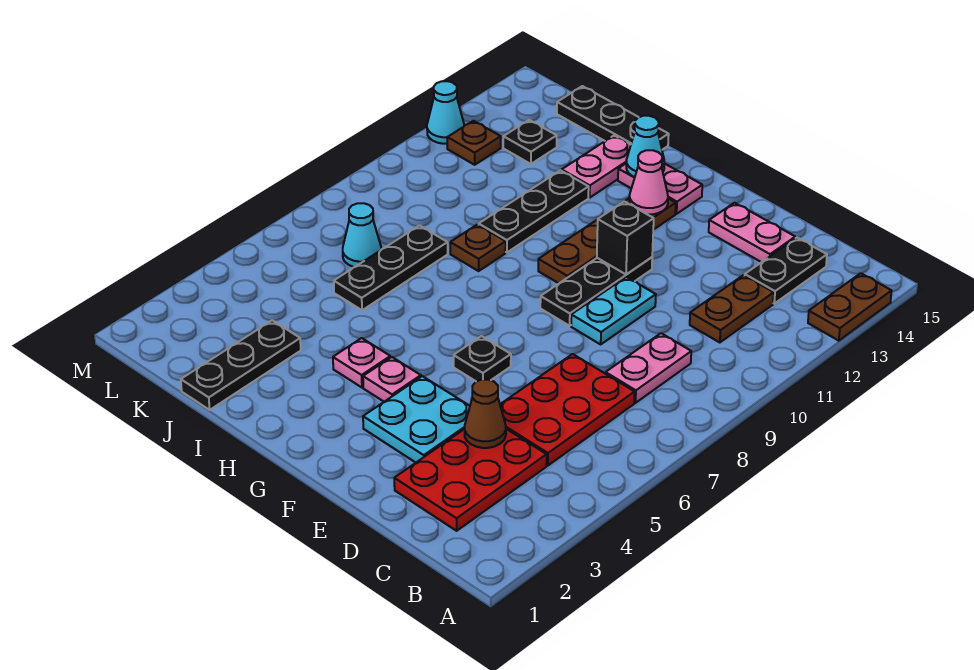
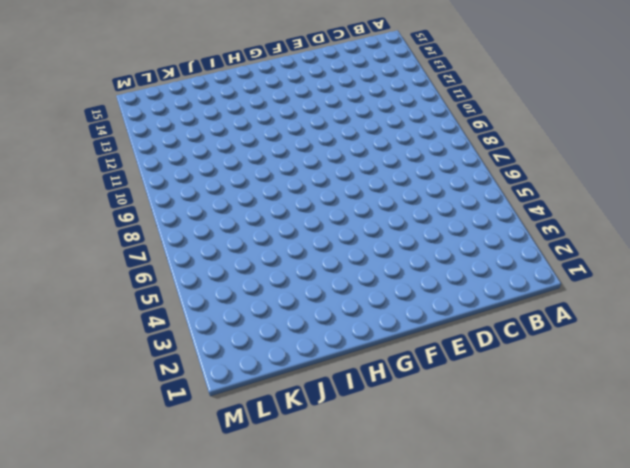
none -> brown plate A13:A14 level 1
none -> red plate C2:D4 level 1
none -> red plate C5:D7 level 1

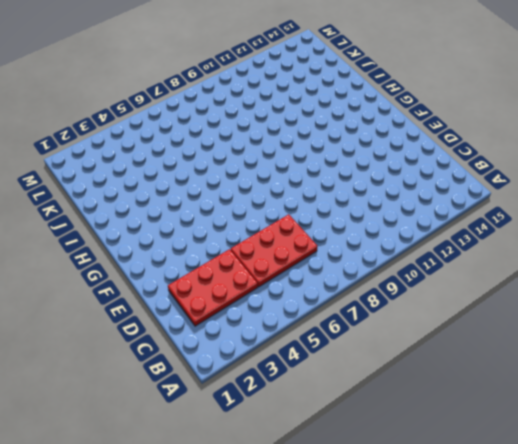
none -> brown plate A13:A14 level 1
none -> pink plate C8:C9 level 1
none -> brown plate C11:C12 level 1

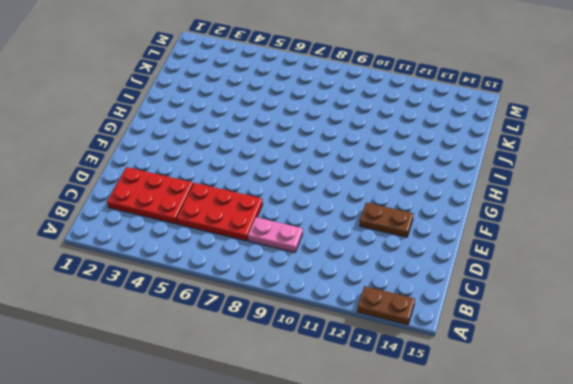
brown plate E12:E13 level 1 -> brown plate C11:C12 level 1
none -> black plate C13:C14 level 1
none -> pink plate D14:E14 level 1
none -> cyan plate E3:F4 level 1

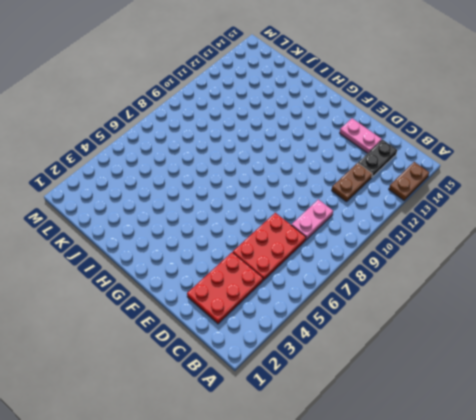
none -> cyan plate E3:F4 level 1
none -> cyan plate E9:E10 level 1
none -> black plate F6 level 1

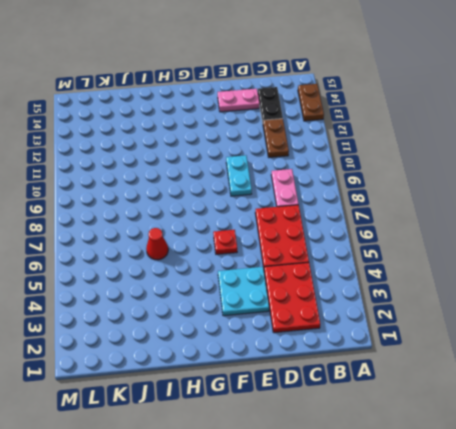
red plate F6 level 1 -> black plate F6 level 1
red cone I6 level 1 -> none
none -> black plate F9:F11 level 1
none -> pink plate G4 level 1
none -> brown plate G10:G13 level 1

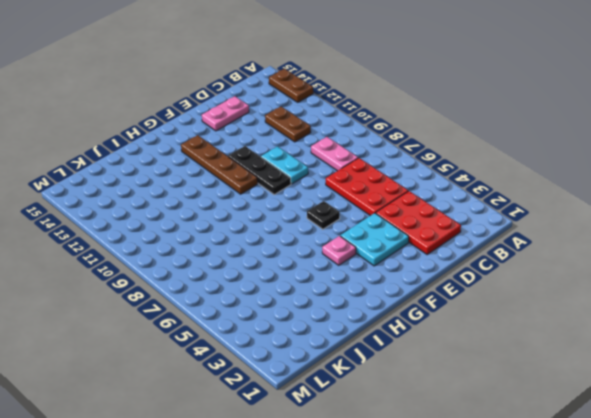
none -> black plate C13:C14 level 1
none -> pink plate G14:H14 level 1
none -> pink plate H4 level 1

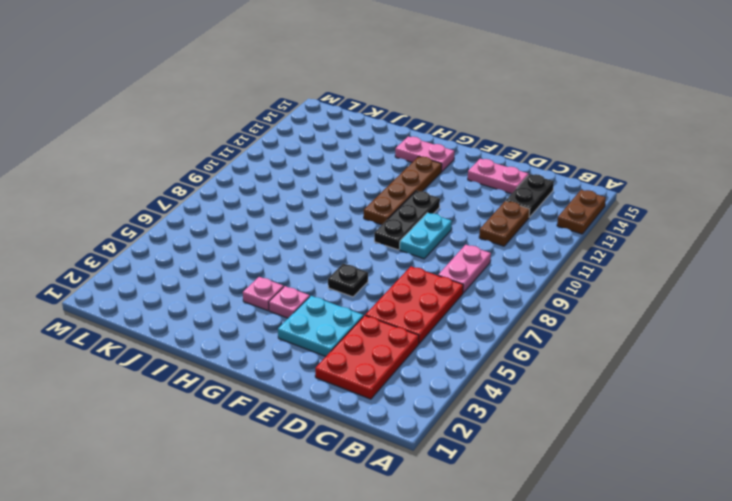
none -> brown plate I9 level 1
none -> black plate I10:I12 level 1
none -> pink plate I13:I14 level 1

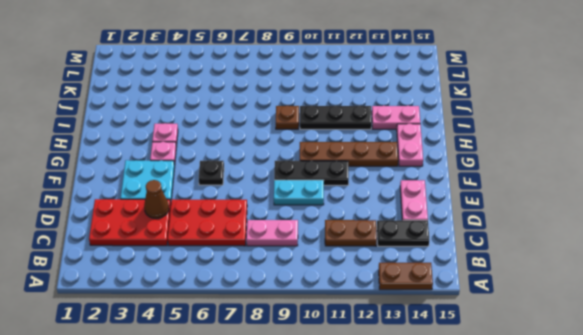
none -> black plate I15:K15 level 1
none -> black plate J1:J3 level 1
none -> black plate J6:J8 level 1

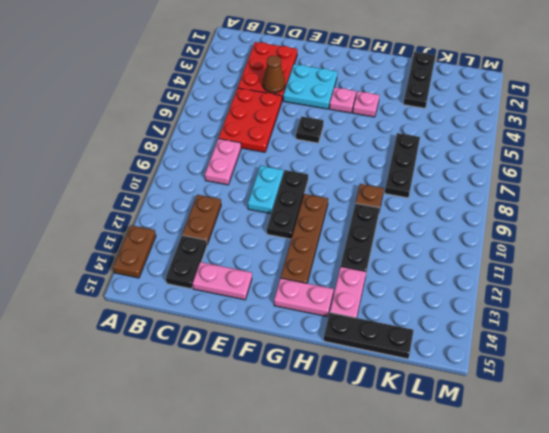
none -> cyan cone K7 level 1
none -> black plate K13 level 1
none -> brown plate L12 level 1

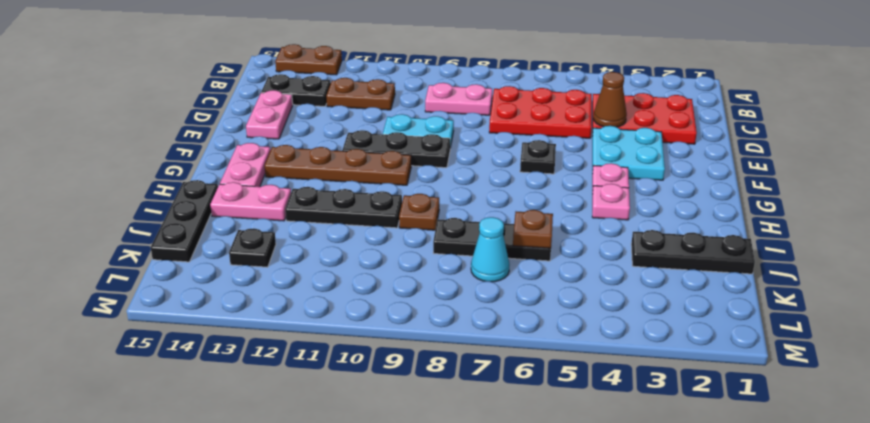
brown plate J6 level 2 -> brown plate L12 level 1
none -> cyan cone M12 level 1
none -> black brick F11 level 2
none -> pink cone G13 level 2

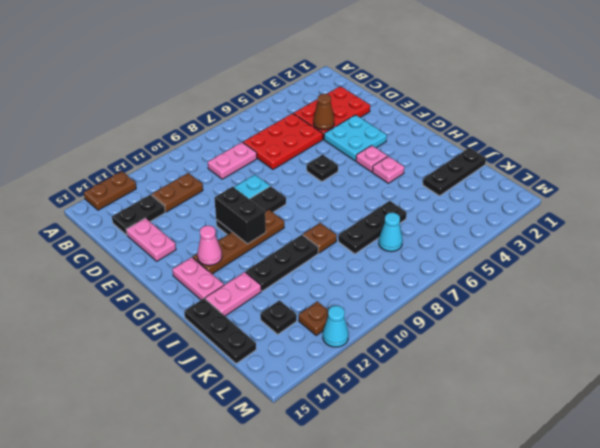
black brick F11:G11 level 2 -> black brick F11 level 2
none -> cyan cone H14 level 2

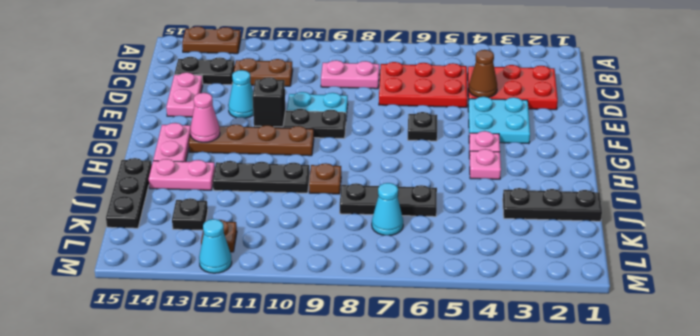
cyan cone E12 level 1 -> cyan cone H14 level 2

